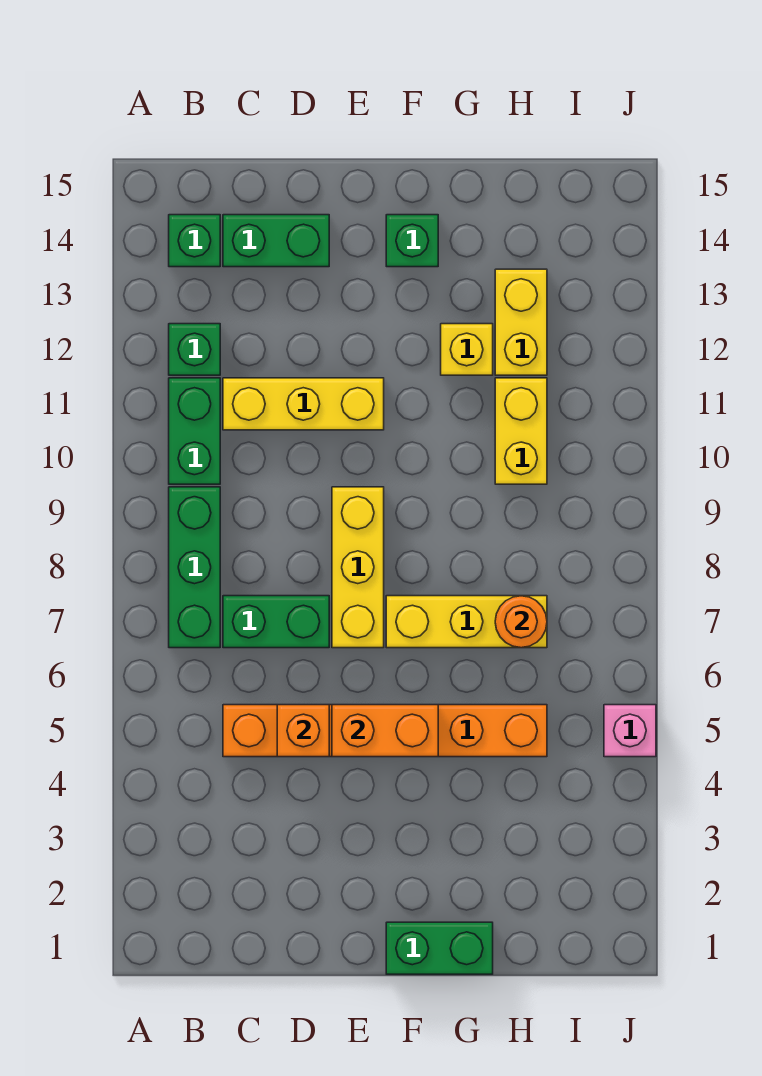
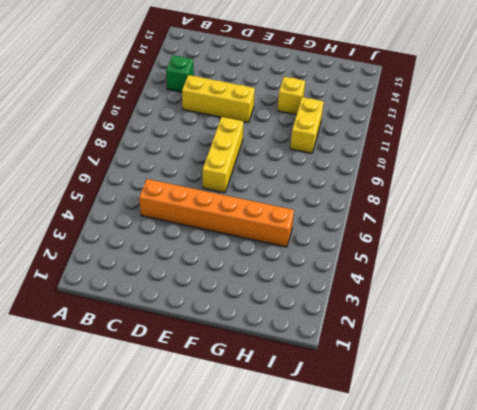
none -> green brick B7:B9 level 1
none -> green brick B10:B11 level 1
none -> green brick B14 level 1

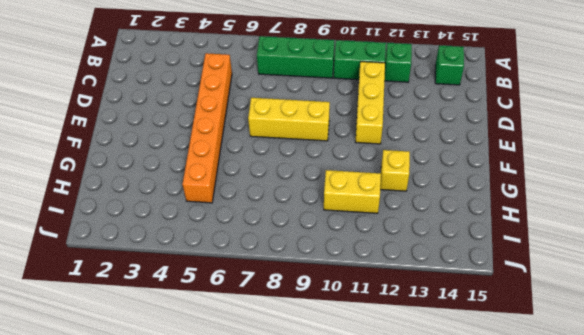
none -> green brick C7:D7 level 1
none -> green brick C14:D14 level 1
none -> green brick F1:G1 level 1

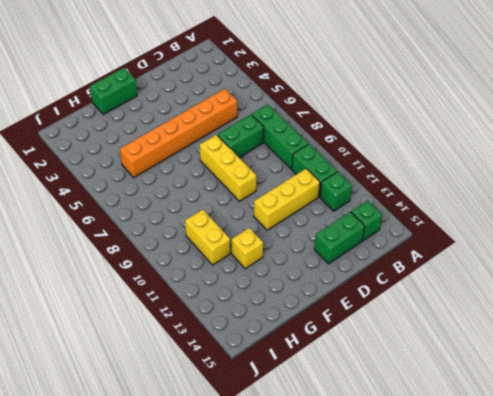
none -> yellow brick F7:H7 level 1
none -> green brick F14 level 1
none -> yellow brick H12:H13 level 1

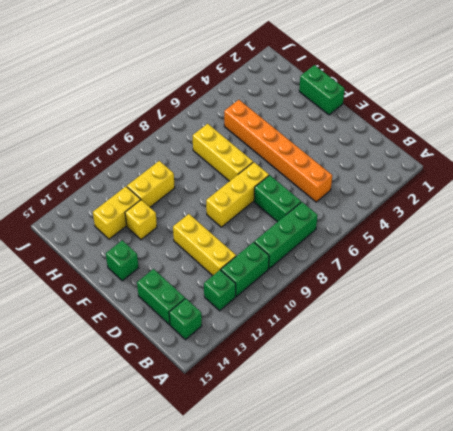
none -> pink brick J5 level 1
none -> orange brick D5 level 2
none -> orange brick E5:F5 level 2

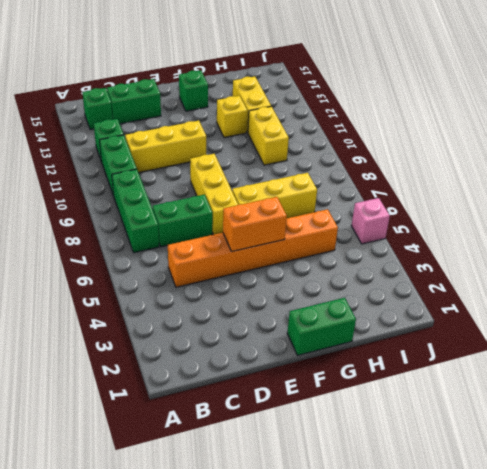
none -> orange brick D5 level 2
none -> orange round brick H7 level 2

